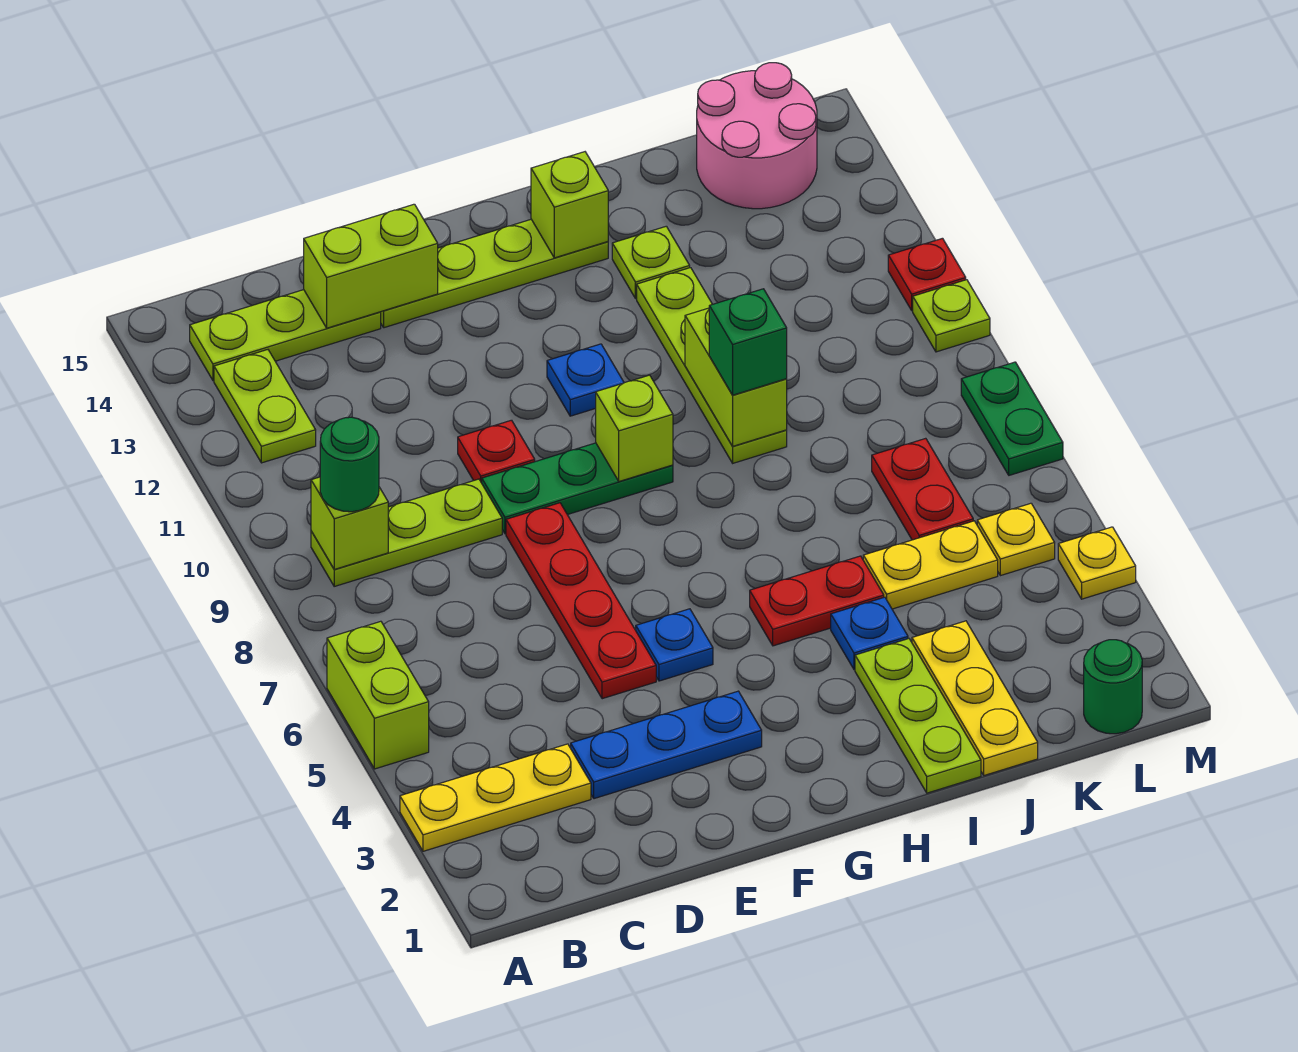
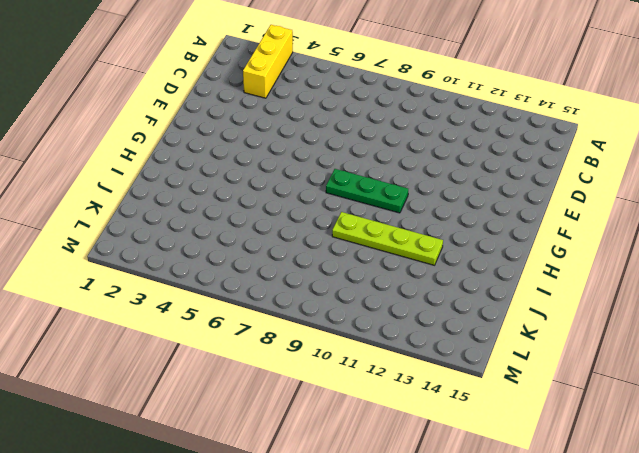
yellow brick A3:C3 level 1 -> yellow plate A3:C3 level 1
green plate G8:G10 level 1 -> green plate E9:G9 level 1
none -> lime brick A5:A6 level 1
none -> lime plate B9:D9 level 1
none -> lime plate B12:B13 level 1
none -> lime plate B14:D14 level 1

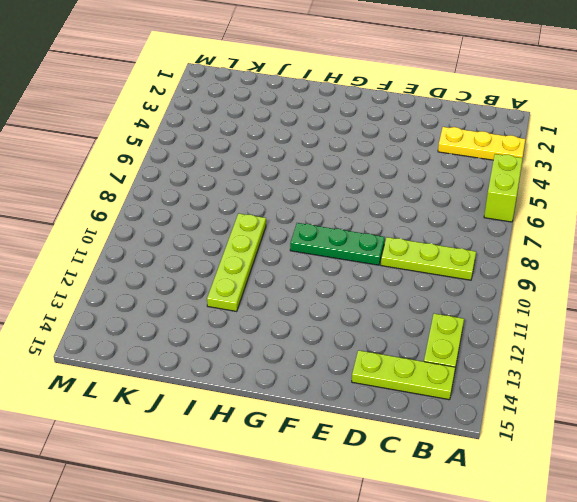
none -> blue plate D3:F3 level 1
none -> red plate E5:E8 level 1
none -> red plate E10 level 1
none -> lime plate E14:H14 level 1

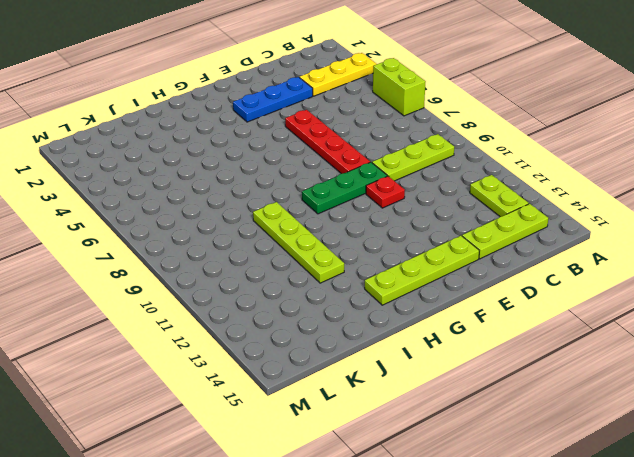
none -> blue plate F5 level 1
none -> blue plate G11 level 1
none -> red plate H5:I5 level 1
none -> lime plate I1:I3 level 1

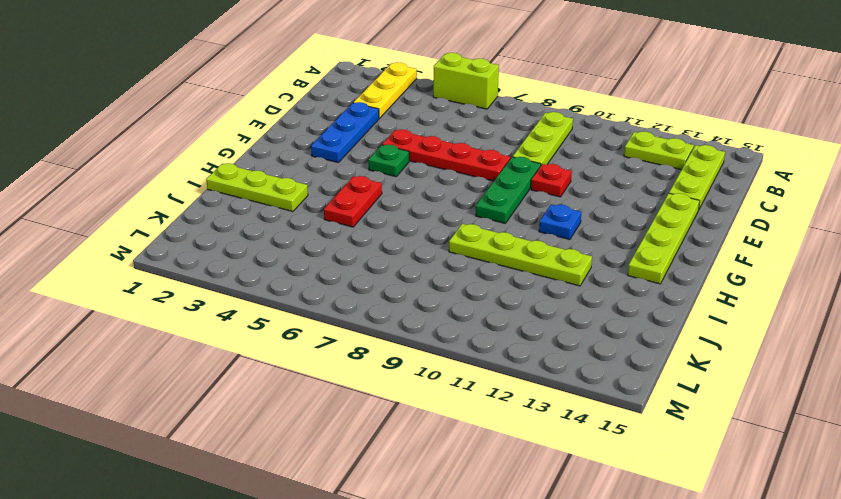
green plate F5 level 1 -> blue plate F5 level 1
none -> blue plate I4 level 1
none -> lime plate I13 level 1
none -> yellow plate J1:J3 level 1
none -> yellow plate J5:K5 level 1

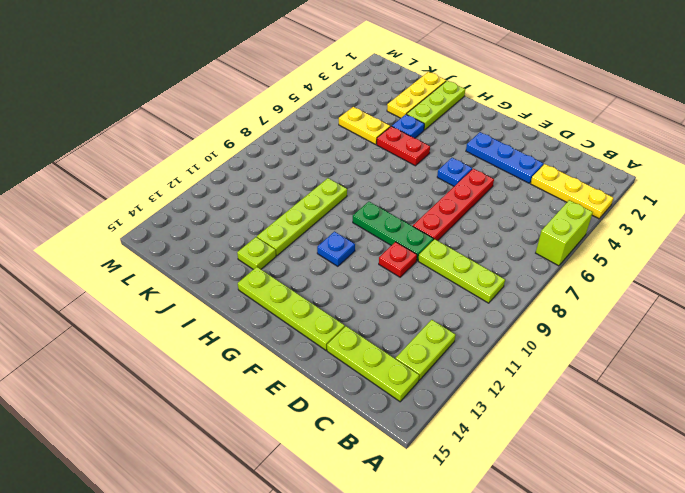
none -> red plate K6:K7 level 1
none -> pink round brick K14:L15 level 1
none -> green round brick L1 level 1
none -> yellow plate L5 level 1

